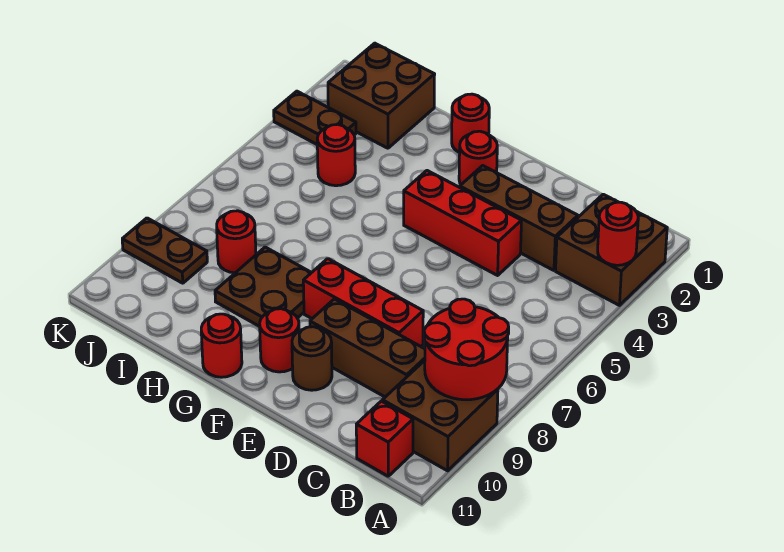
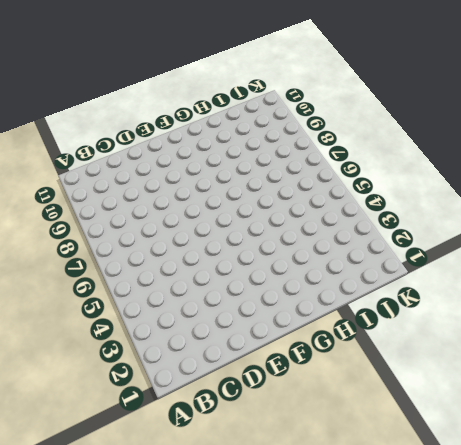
none -> brown brick A2:B3 level 1
none -> brown brick A9:B10 level 1
none -> red brick B11 level 1

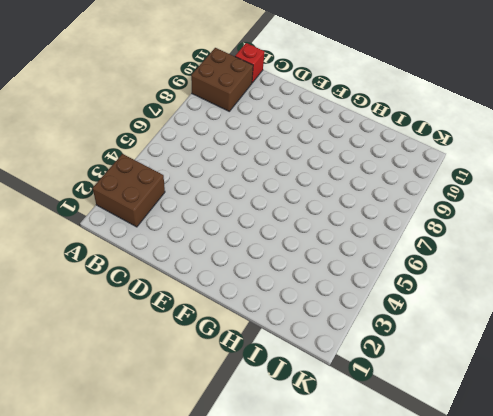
none -> brown brick C3:E3 level 1
none -> brown brick C9:E9 level 1
none -> red brick D4:F4 level 1

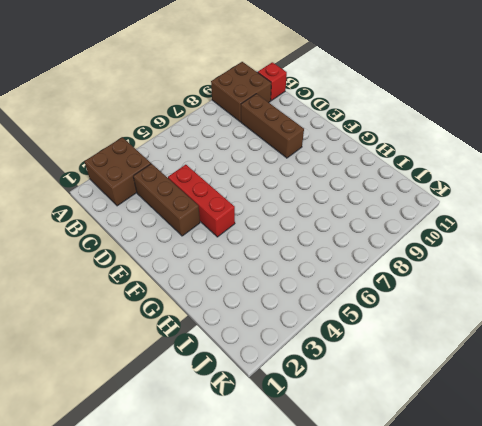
none -> red brick D8:F8 level 1
none -> brown round brick E10 level 1
none -> red round brick F2 level 1

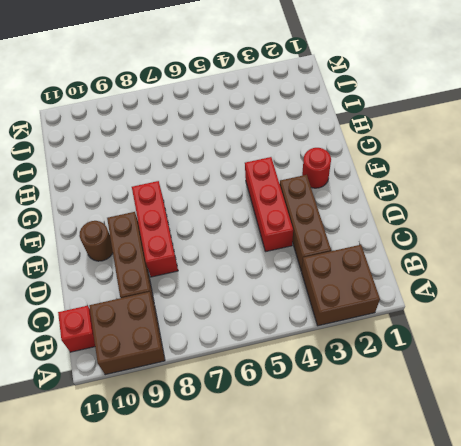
none -> red round brick F10 level 1
none -> red round brick G1 level 1
none -> brown plate G8:H9 level 1

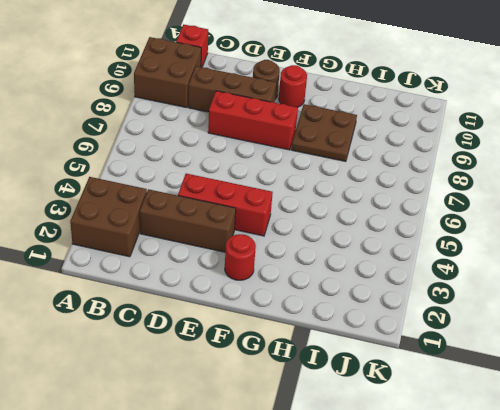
none -> red round brick G1 level 1
none -> red round brick G11 level 1
none -> brown brick I1:J2 level 1

